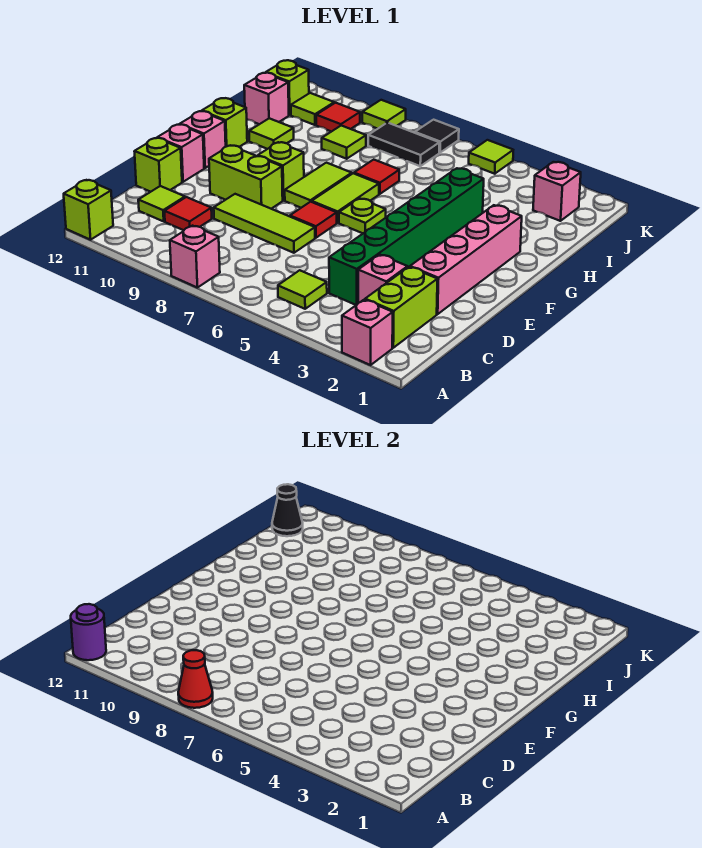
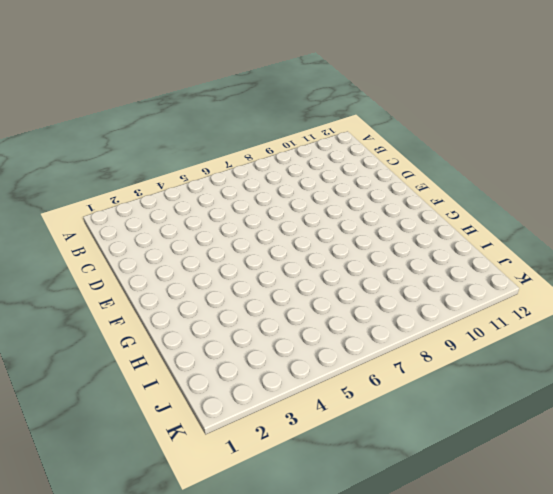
none -> pink brick A2 level 1
none -> pink brick A8 level 1
none -> lime brick A12 level 1
none -> lime brick B2:C2 level 1

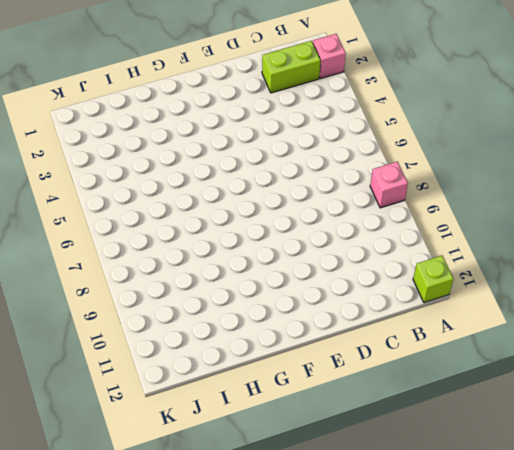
none -> lime tile B5 level 1
none -> pink brick C3 level 1
none -> green brick C4:H4 level 1
none -> red tile C10 level 1

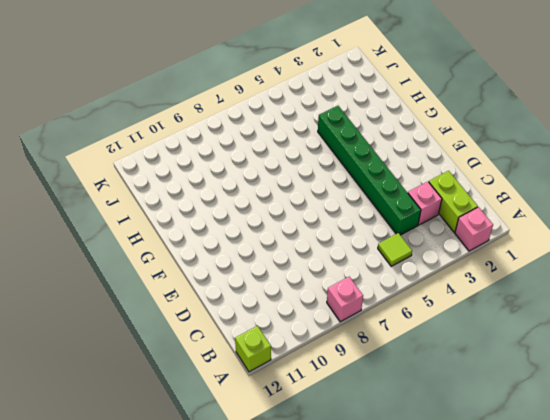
none -> red tile C10 level 1
none -> lime tile C11 level 1
none -> pink brick D2:G2 level 1
none -> lime tile D7:D9 level 1

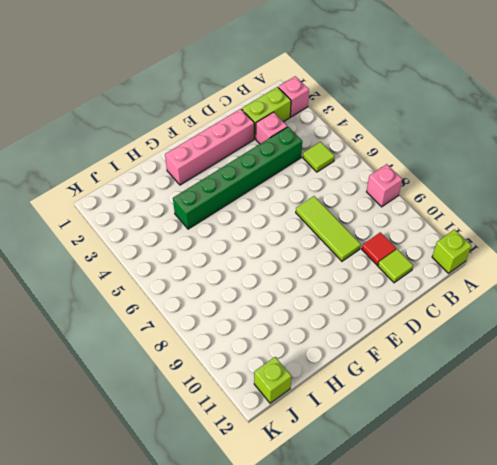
none -> lime brick D12 level 1
none -> red tile E7 level 1
none -> lime brick E9:E10 level 1
none -> pink brick E12 level 1

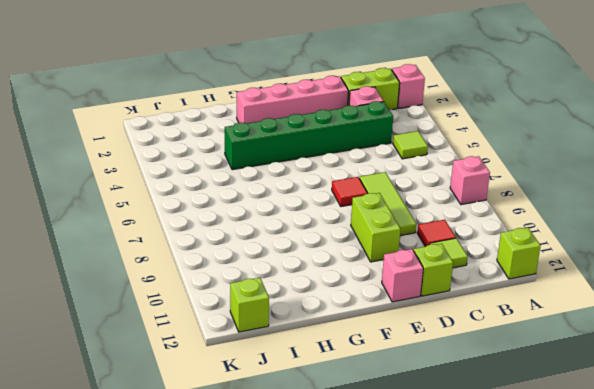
none -> lime plate F6 level 1
none -> lime tile F7:G7 level 1
none -> lime tile F8:G8 level 1
none -> lime brick F9 level 1

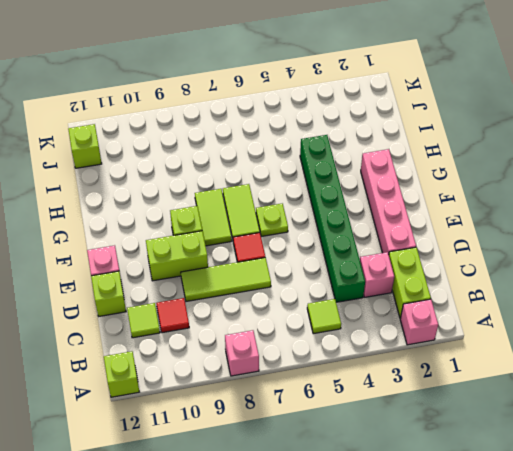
none -> pink brick F12 level 1
none -> lime brick G12 level 1
none -> red tile H7 level 1
none -> lime tile H11 level 1

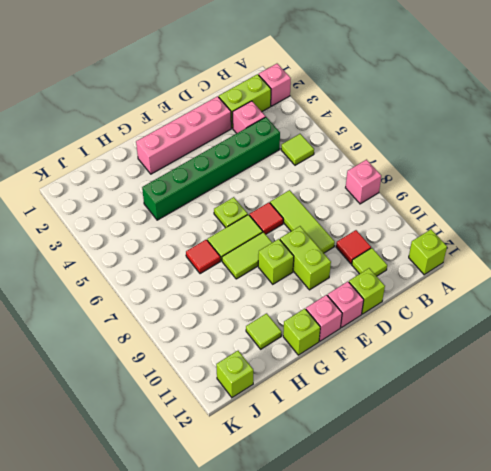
none -> lime tile I9 level 1
none -> pink brick I12 level 1
none -> pink brick J2 level 1
none -> black tile J7:J8 level 1

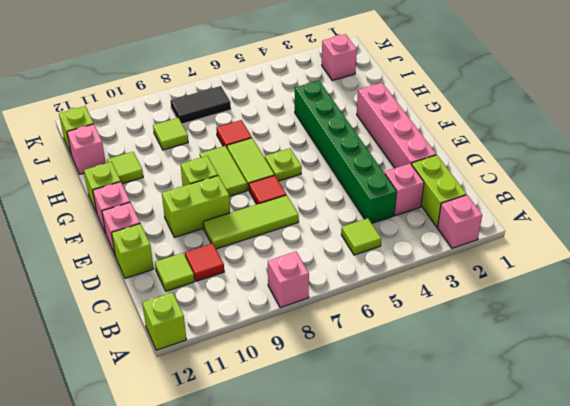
none -> red tile J10 level 1
none -> lime tile J11 level 1
none -> lime tile K5 level 1
none -> black tile K7 level 1

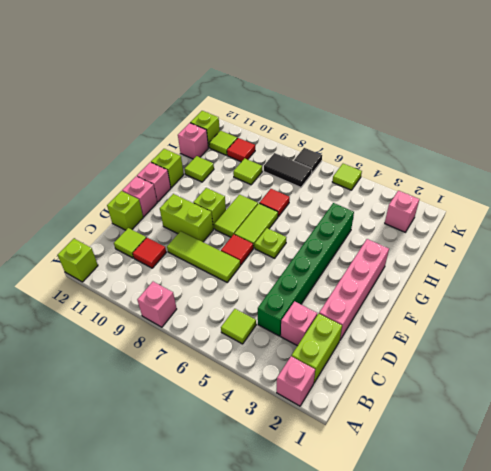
none -> lime tile K9 level 1
none -> red cone A8 level 2
none -> purple round brick A12 level 2
none -> black cone J12 level 2

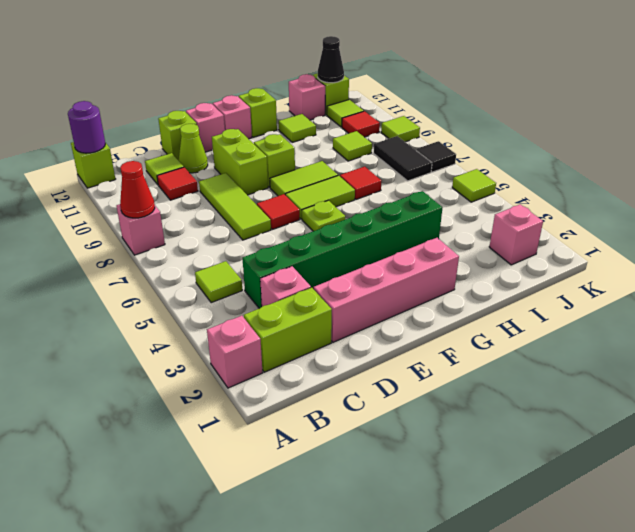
lime cone D11 level 1 -> none

